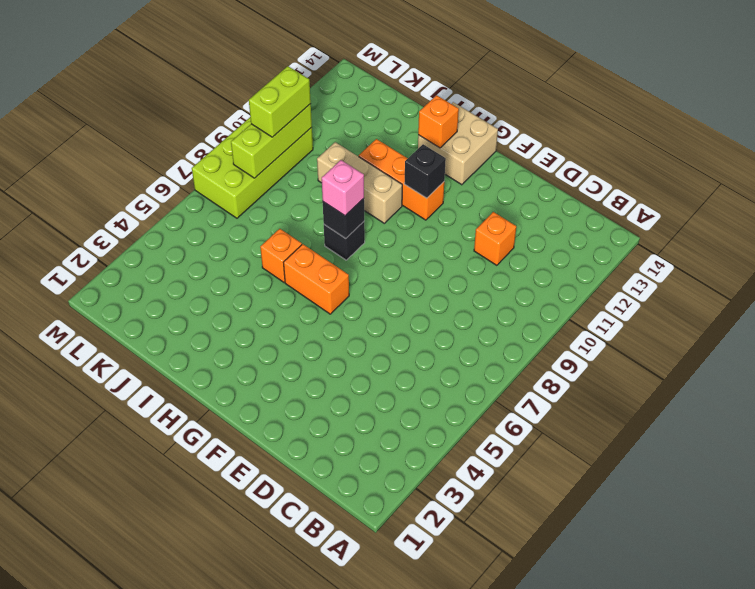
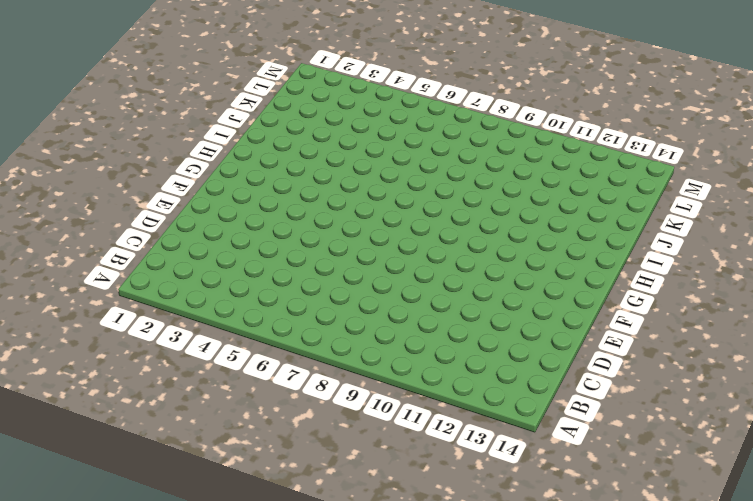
none -> orange brick D11 level 1
none -> orange brick G6:H6 level 1
none -> orange brick G11:I11 level 1

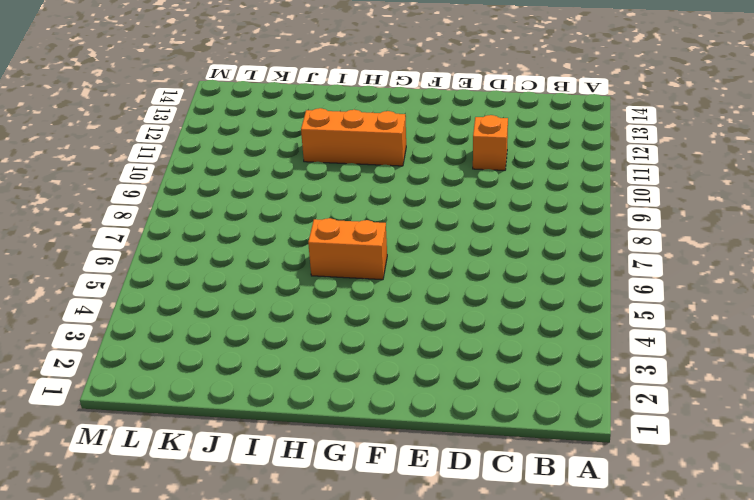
none -> tan brick G13:H14 level 1
none -> black brick H8 level 1
none -> tan brick H10:J10 level 1

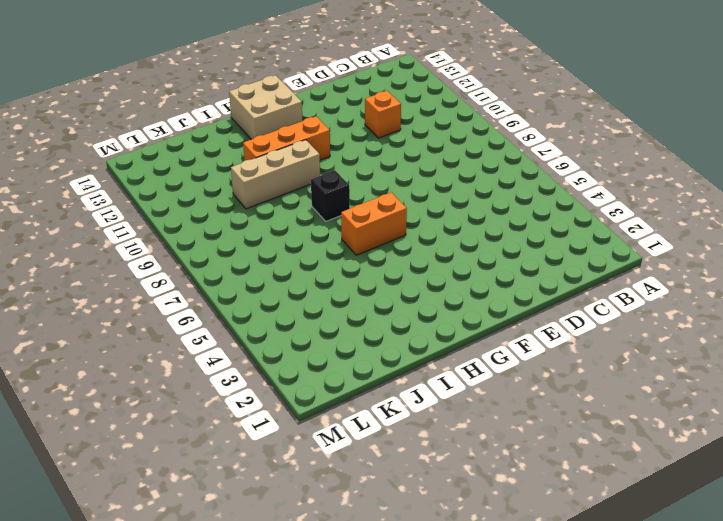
none -> orange brick I6 level 1
none -> lime brick L7:M10 level 1
none -> black brick G11 level 2

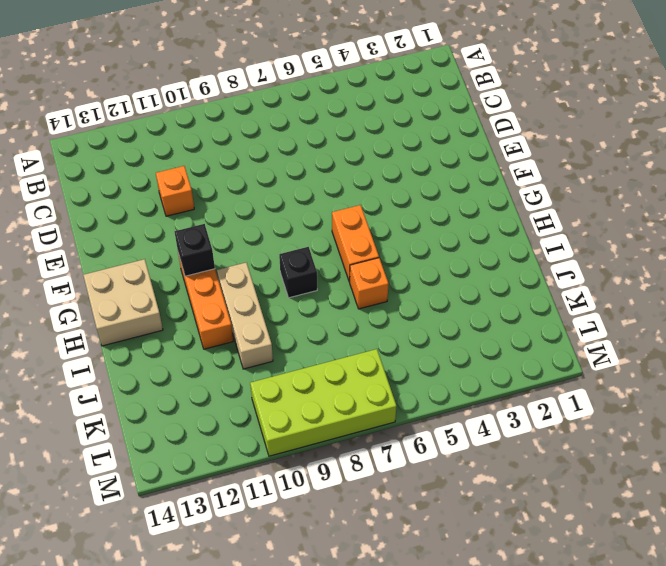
none -> black brick H8 level 2
none -> orange brick H13 level 2
none -> lime brick L8:L10 level 2

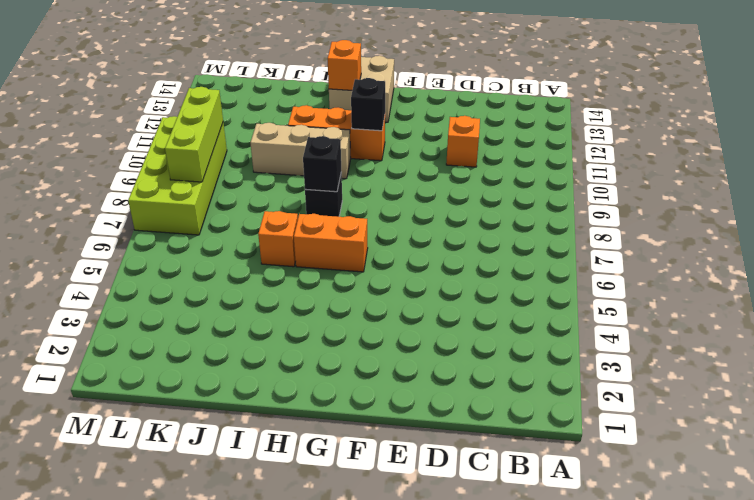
none -> pink brick H8 level 3
none -> lime brick L9:L10 level 3

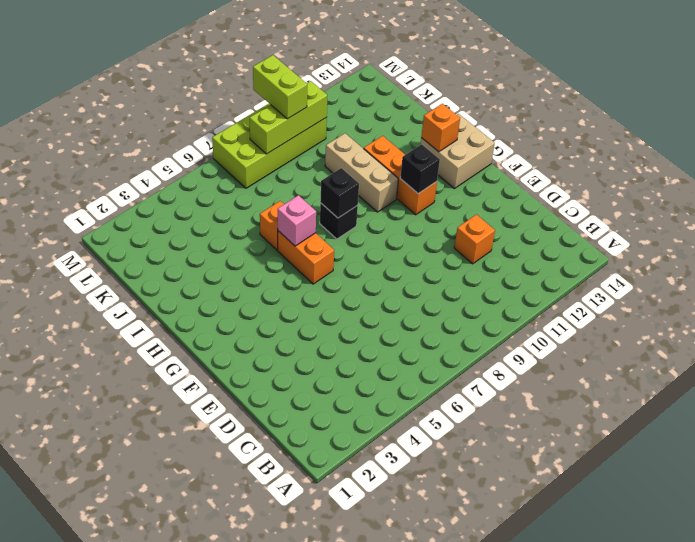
pink brick H6 level 2 -> pink brick H8 level 3
lime brick L9:M9 level 3 -> lime brick L9:L10 level 3

